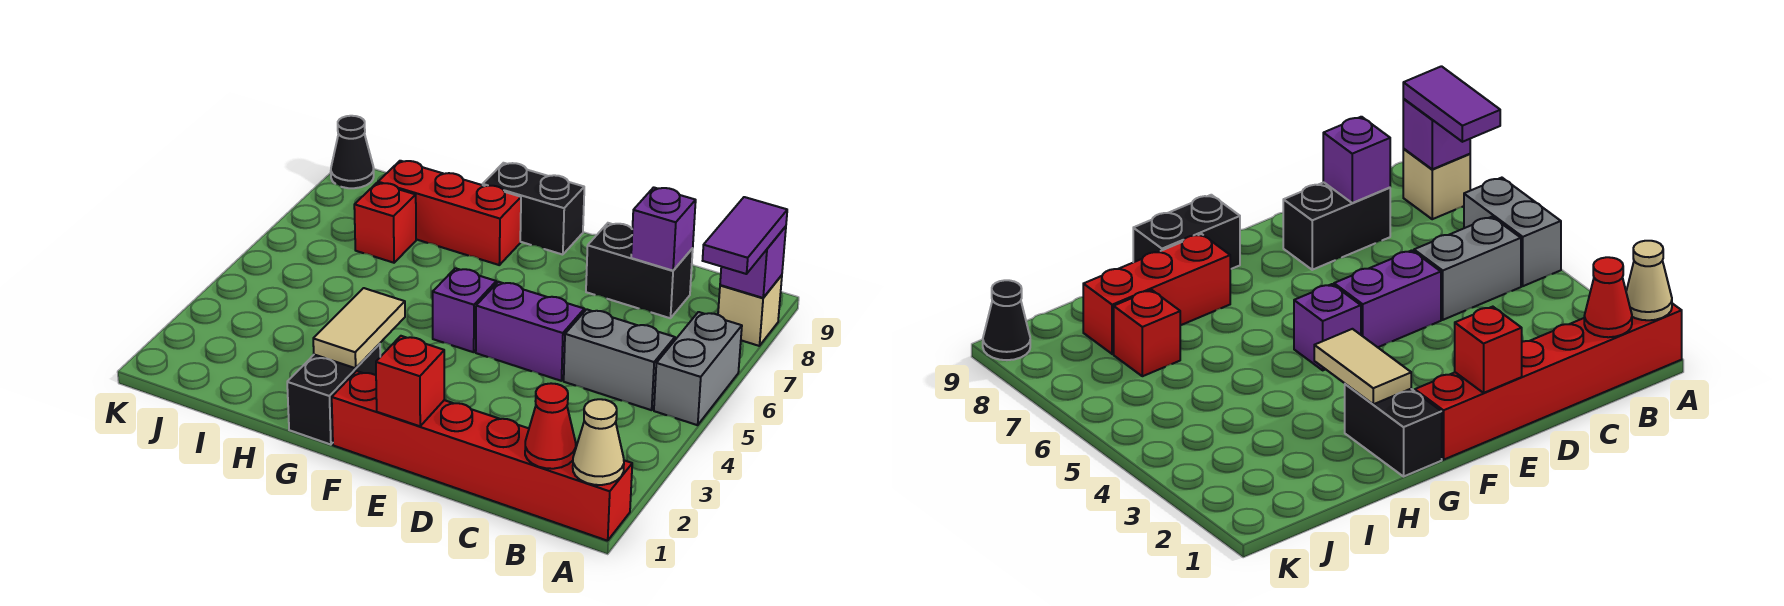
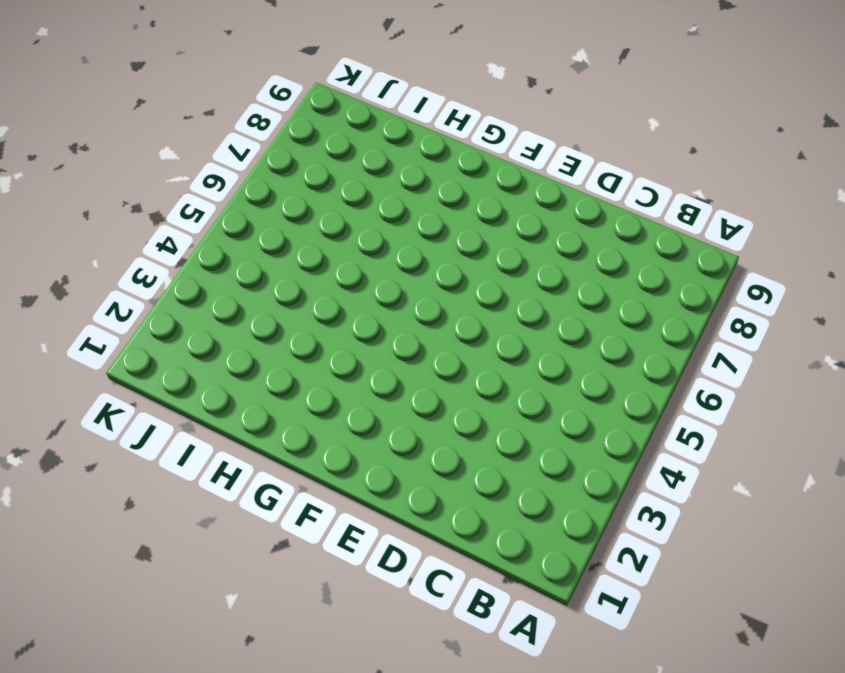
none -> red brick A1:F1 level 1
none -> grey brick A5:A6 level 1
none -> tan brick A8 level 1

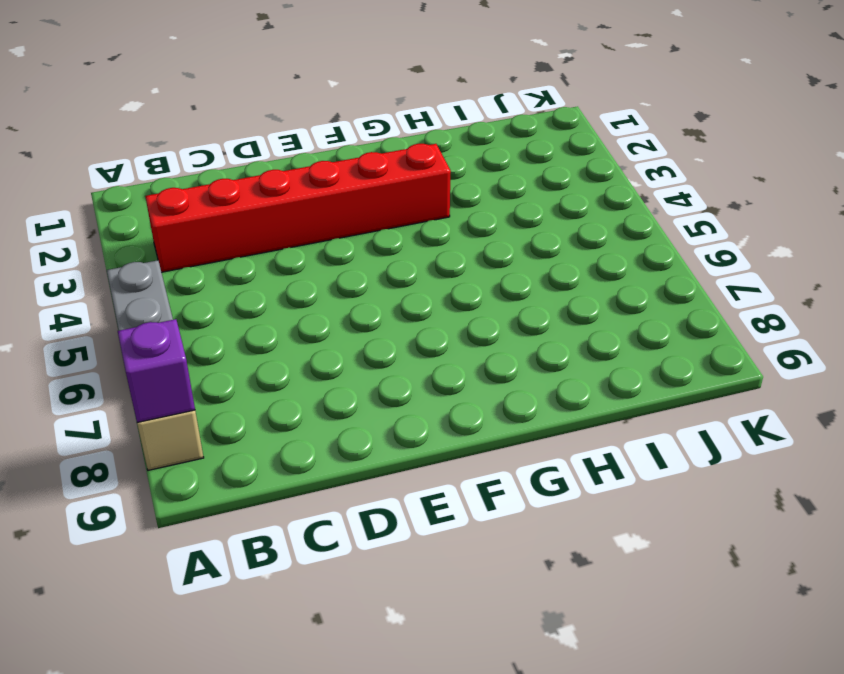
red brick B3:G3 level 1 -> red brick A1:F1 level 1
none -> grey brick B5:C5 level 1
none -> black brick C8:D8 level 1
none -> purple brick D5:E5 level 1

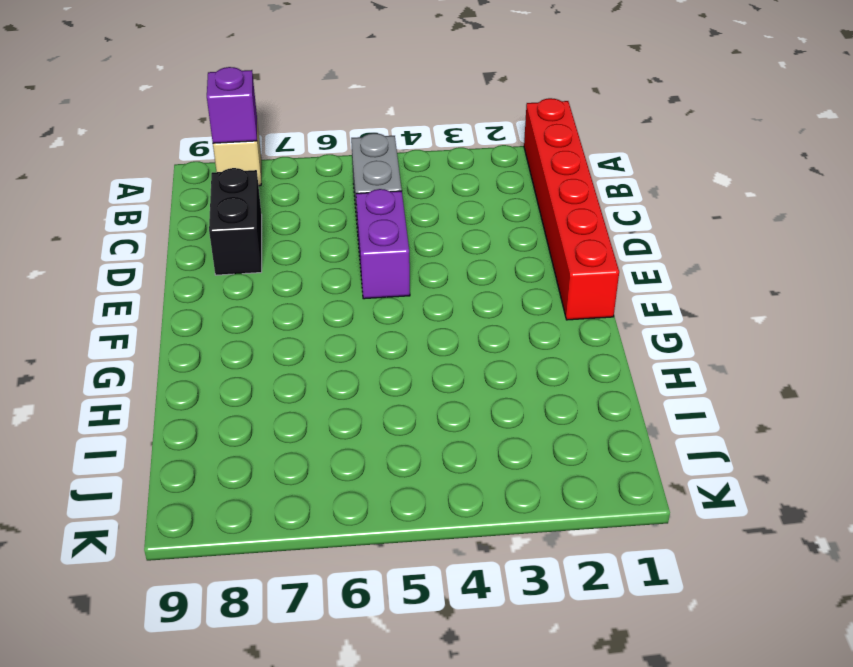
none -> grey brick A5:A6 level 1
none -> purple brick F5 level 1
none -> black brick F9:G9 level 1

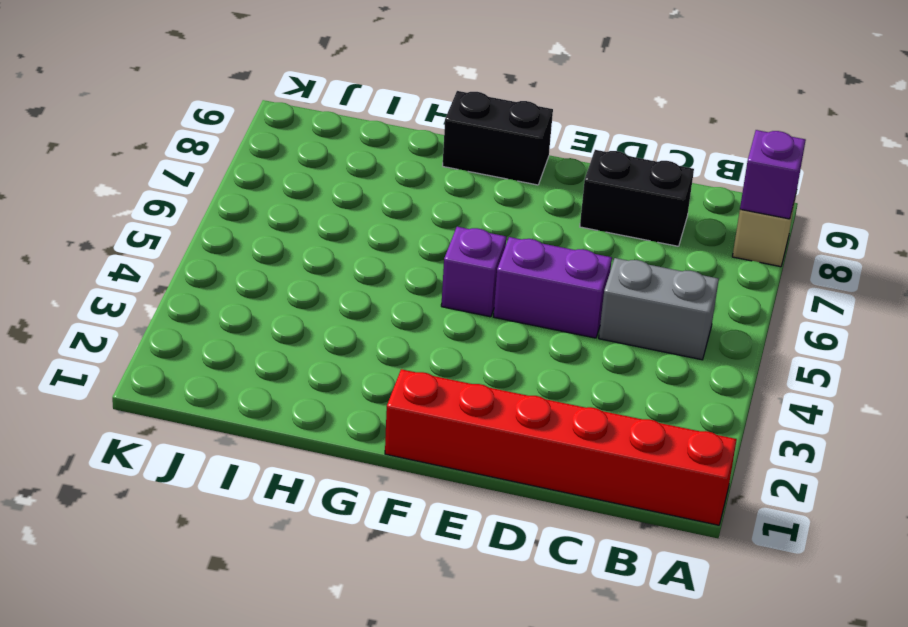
none -> grey brick A5:A6 level 1
none -> black brick G1:G2 level 1
none -> red brick G8:I8 level 1

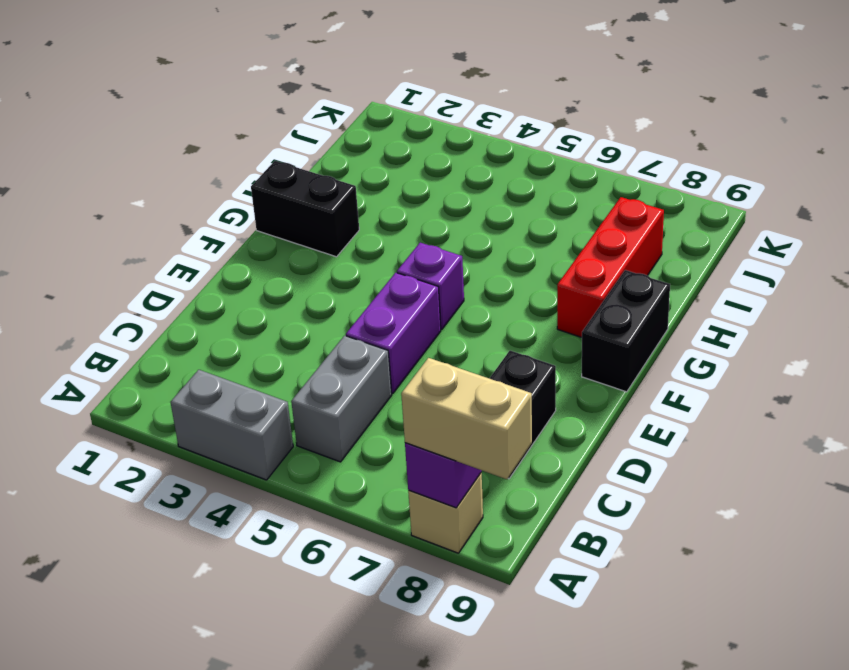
grey brick A3:A4 level 1 -> grey brick A5:A6 level 1
tan brick A8:A9 level 3 -> purple tile A7:A8 level 3
none -> red brick A1:F1 level 1
none -> red brick I7 level 1
none -> black cone K9 level 1

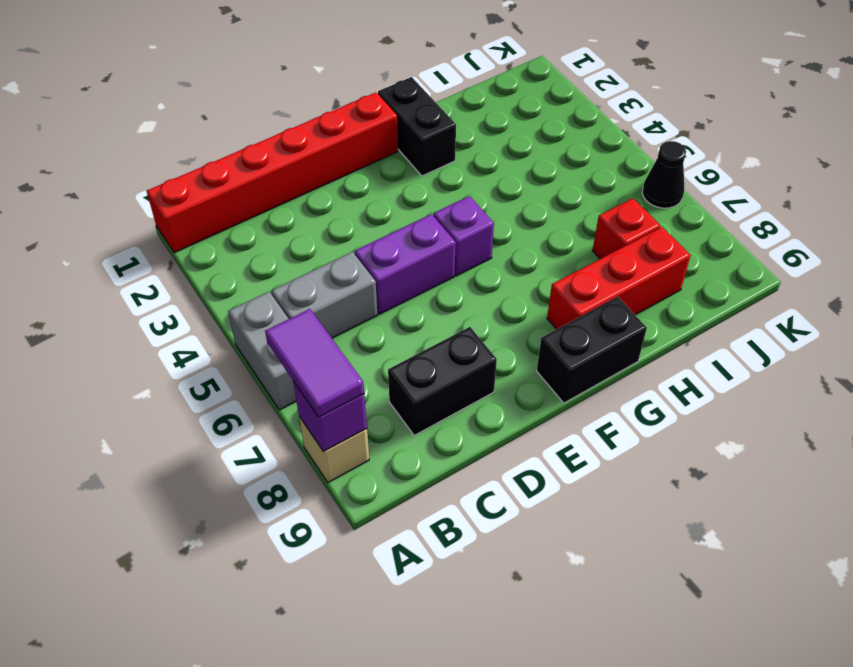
black cone K6 level 1 -> black cone K9 level 1
none -> tan cone A1 level 2
none -> red cone B1 level 2
none -> purple brick C8 level 2

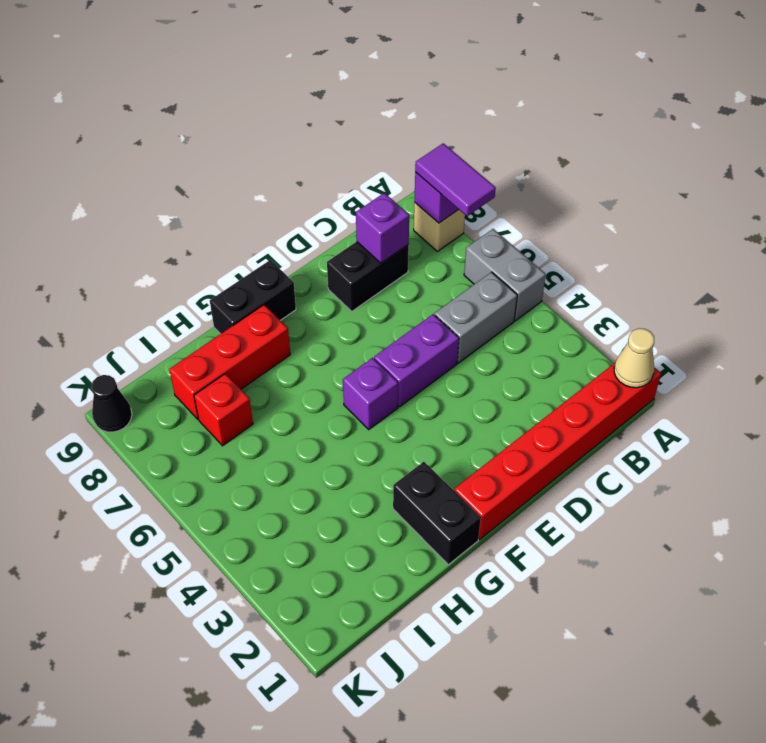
none -> red cone B1 level 2
none -> red brick E1 level 2
none -> tan tile G2:G3 level 2

